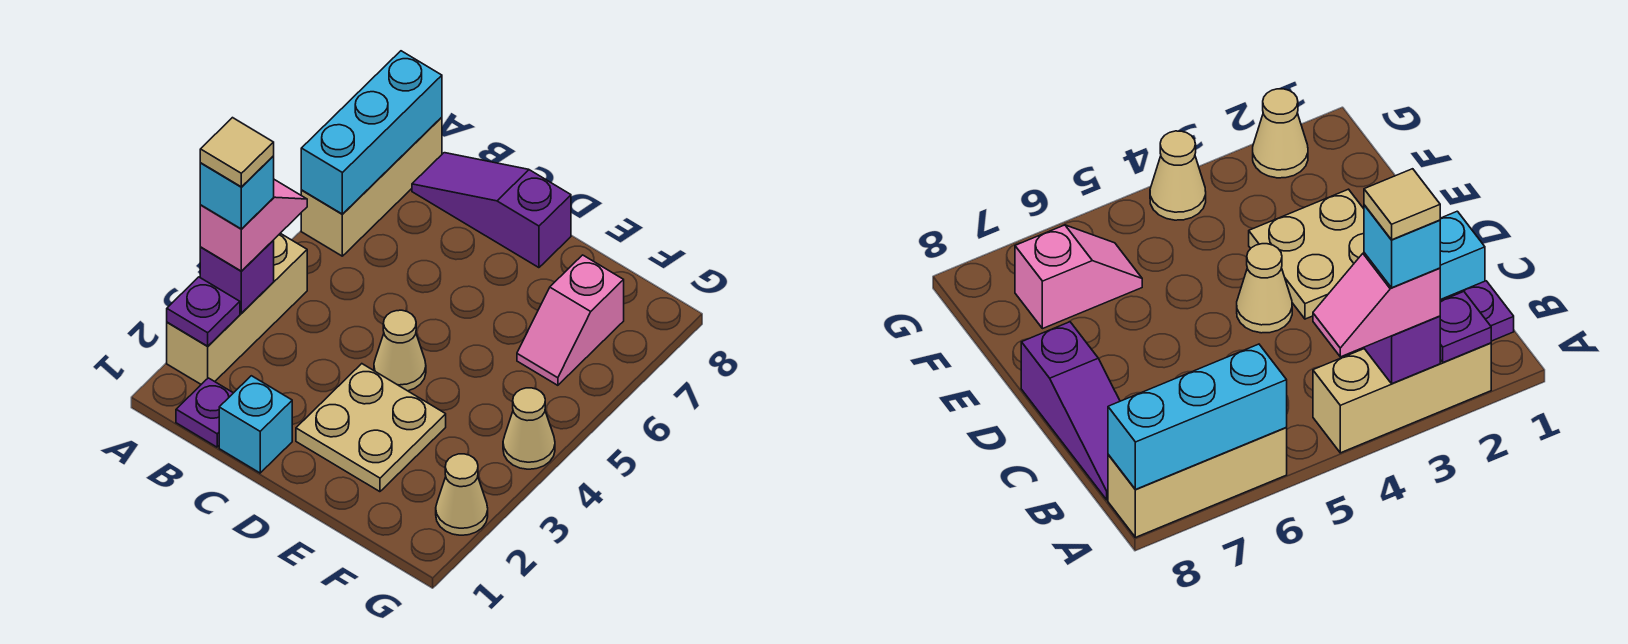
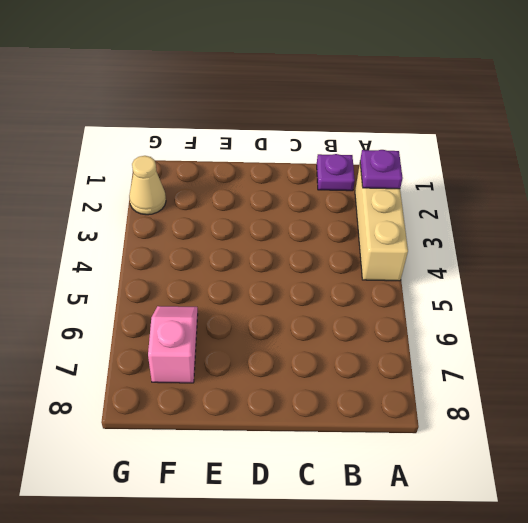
none -> tan brick A6:A8 level 1
none -> purple slope B8:D8 level 1 top D
none -> cyan brick C1 level 1

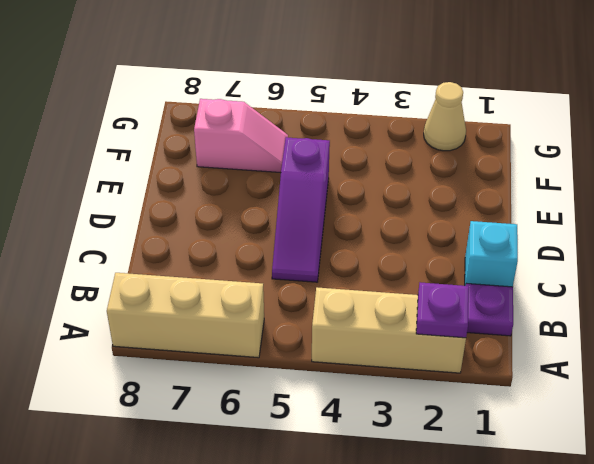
purple slope C5:E5 level 1 top E -> purple slope B8:D8 level 1 top D
none -> tan plate D2:E3 level 1
none -> tan cone D4 level 1
none -> tan cone G4 level 1

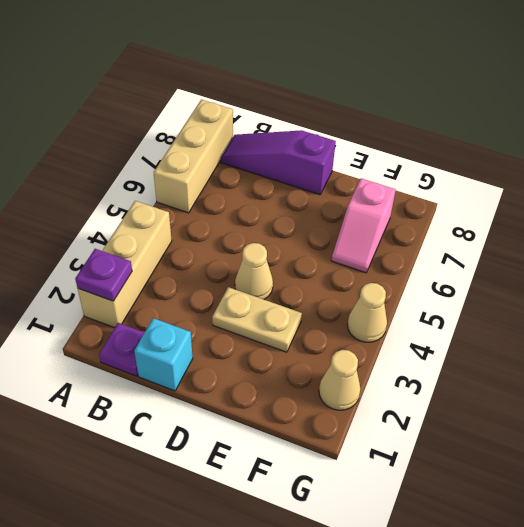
tan plate D3:E3 level 1 -> tan plate D2:E3 level 1
none -> purple brick A3 level 2
none -> cyan brick A6:A8 level 2
none -> pink slope A3:A4 level 3 top 3

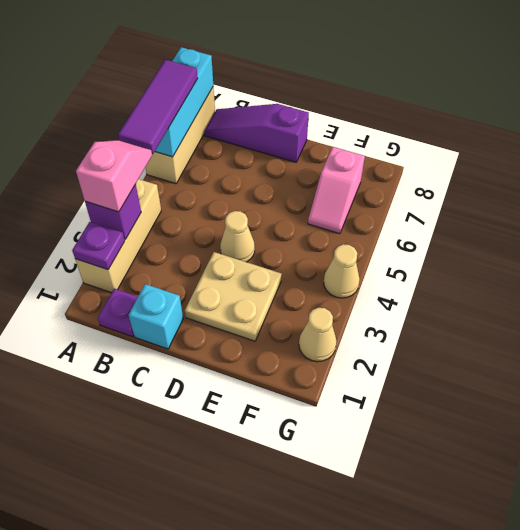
purple tile A5:A7 level 3 -> none
none -> cyan brick A3 level 4
none -> tan tile A3 level 5

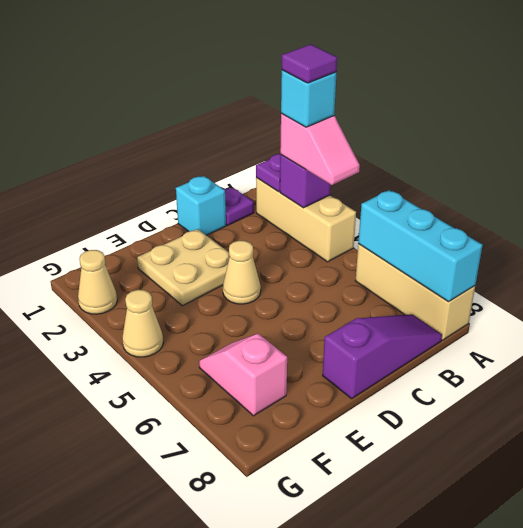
purple tile A3 level 5 -> tan tile A3 level 5

